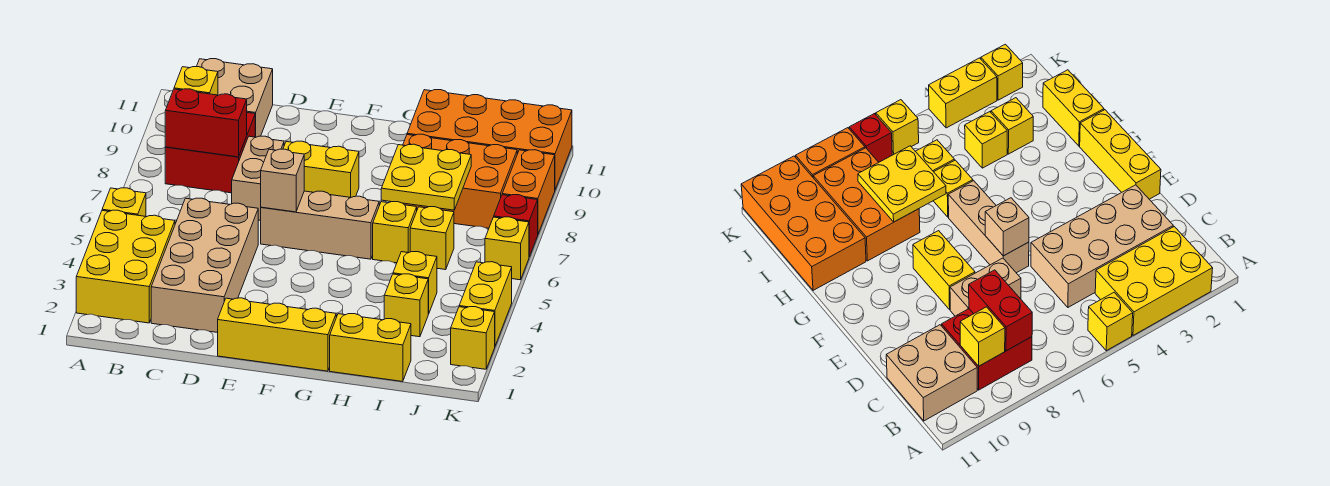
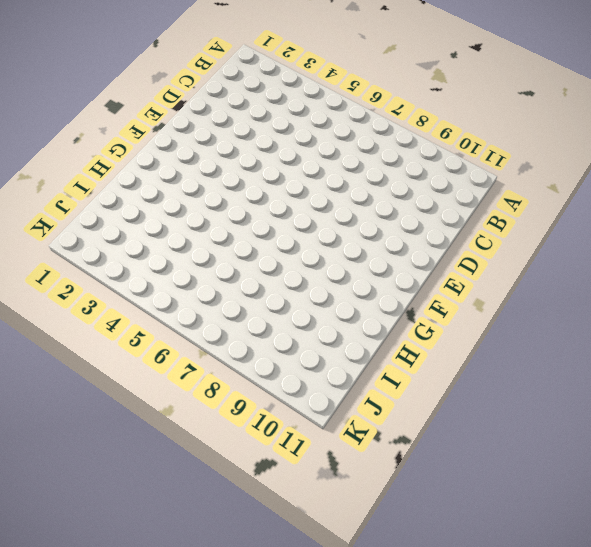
none -> yellow brick A2:B4 level 1
none -> yellow brick A5 level 1
none -> red brick B8:C9 level 1

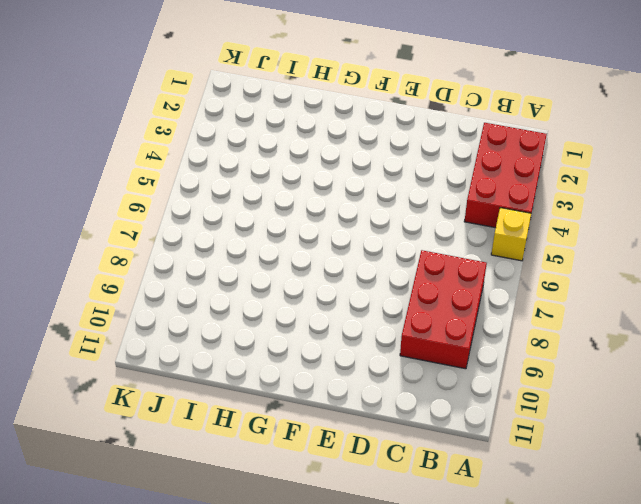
red brick A2:B4 level 1 -> yellow brick A2:B4 level 1
red brick B7:C9 level 1 -> red brick B8:C9 level 1
none -> tan brick B10:C11 level 1
none -> tan brick C2:D5 level 1
none -> tan brick D7:D8 level 1

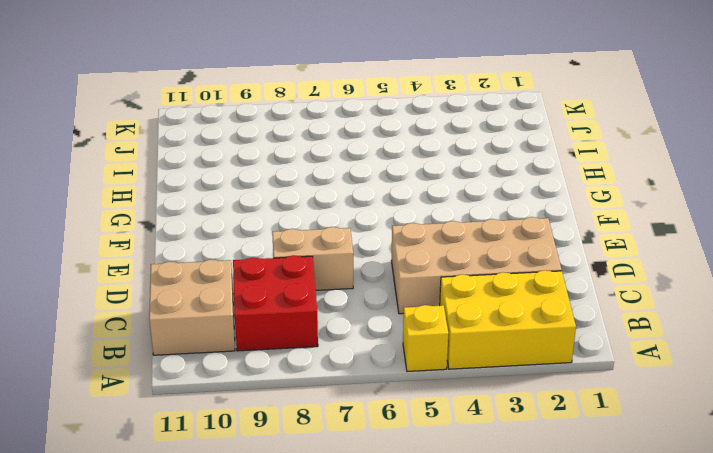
none -> yellow brick E1:G1 level 1
none -> tan brick E6:G6 level 1
none -> yellow brick E8:F8 level 1

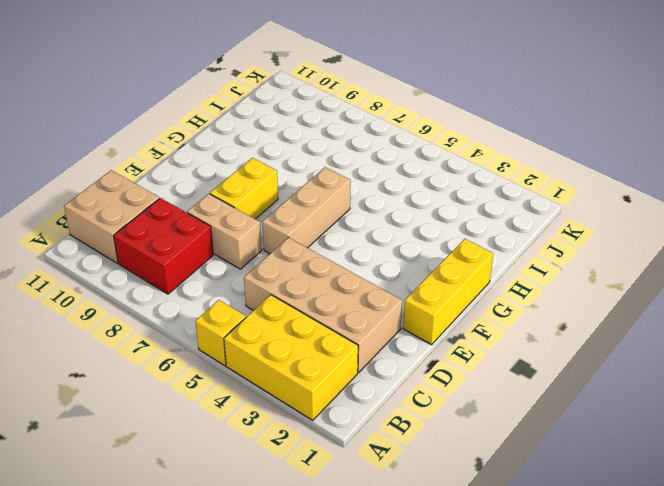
none -> yellow brick H1:I1 level 1
none -> yellow brick H6 level 1
none -> orange brick H8:J9 level 1

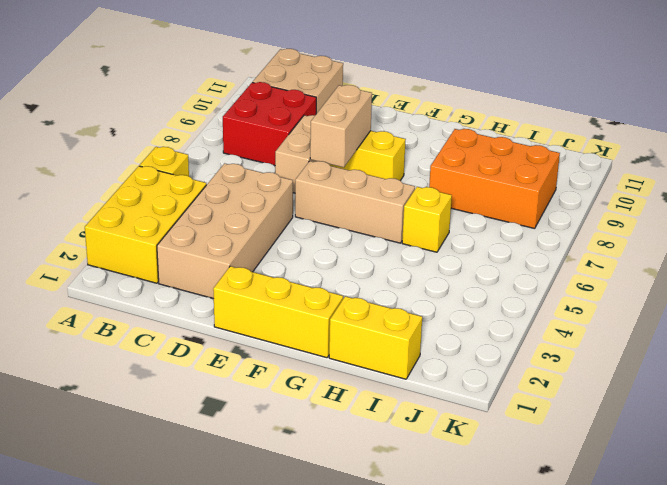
tan brick E7:E8 level 2 -> none
none -> orange brick H10:K11 level 1
none -> yellow brick I3 level 1
none -> yellow brick I4 level 1

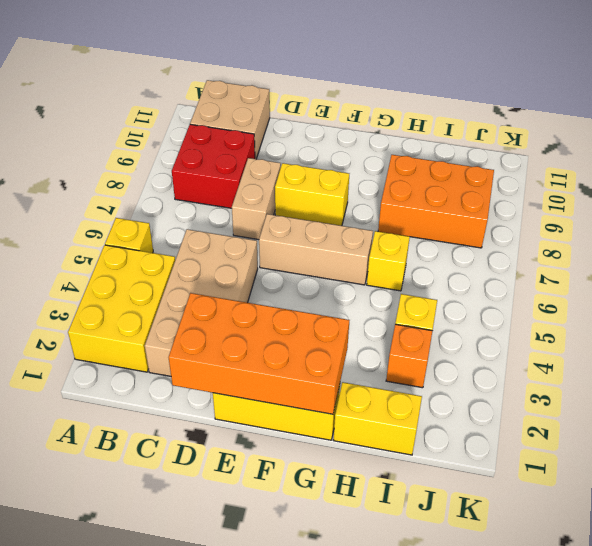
orange brick D1:G2 level 2 -> orange brick H10:K11 level 1
orange brick I3 level 1 -> yellow brick I3 level 1
none -> yellow brick I6 level 1
none -> yellow brick K2 level 1
none -> yellow brick K3:K4 level 1

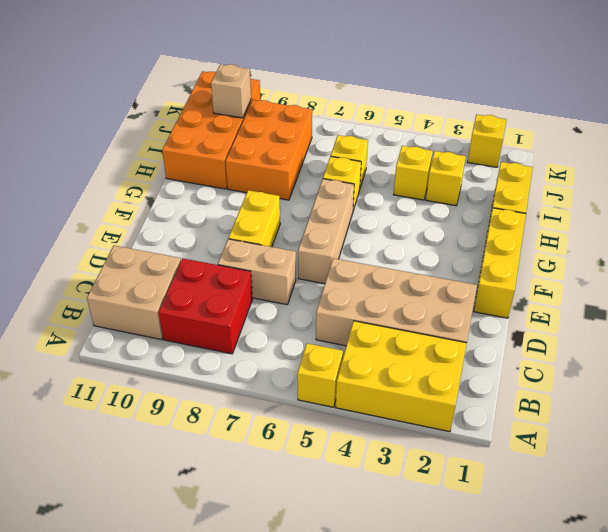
tan brick J10 level 2 -> tan brick E6 level 2
none -> yellow brick K3:K4 level 1
none -> yellow brick K6 level 1
none -> red brick K7 level 1

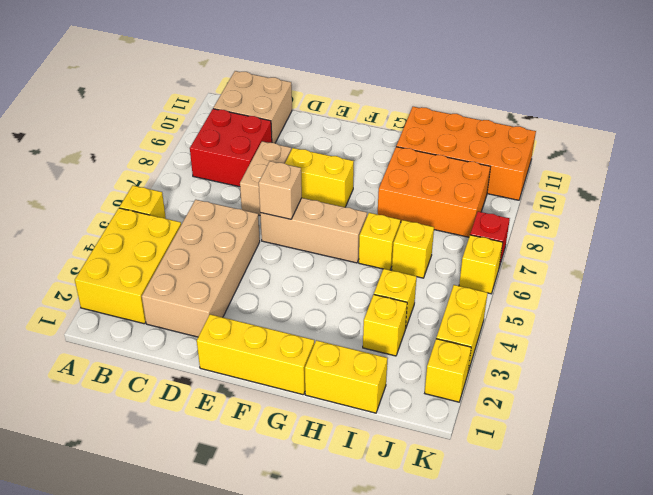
none -> orange brick K8:K9 level 1
none -> red brick B8:C8 level 2
none -> yellow brick B9 level 2

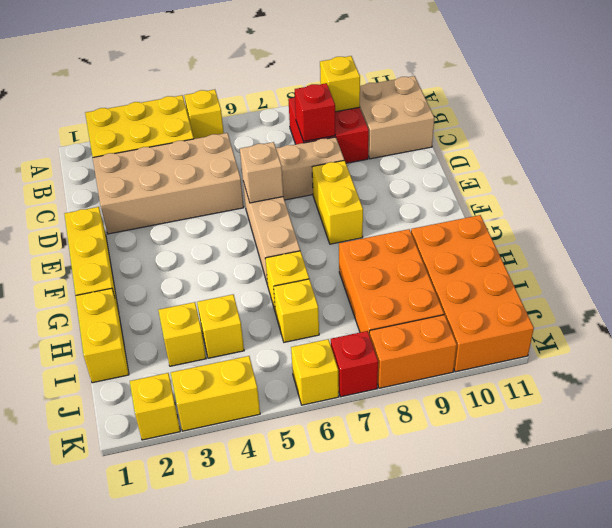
red brick C8 level 2 -> red brick B8:C8 level 2
none -> yellow plate H7:I8 level 2

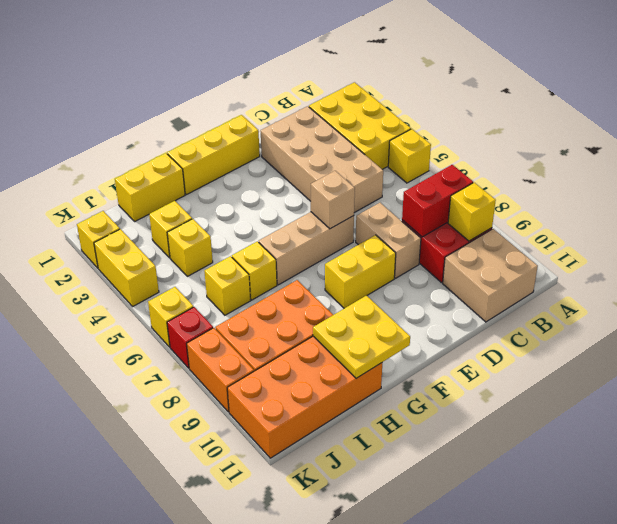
yellow plate G10:H11 level 2 -> yellow plate H7:I8 level 2

